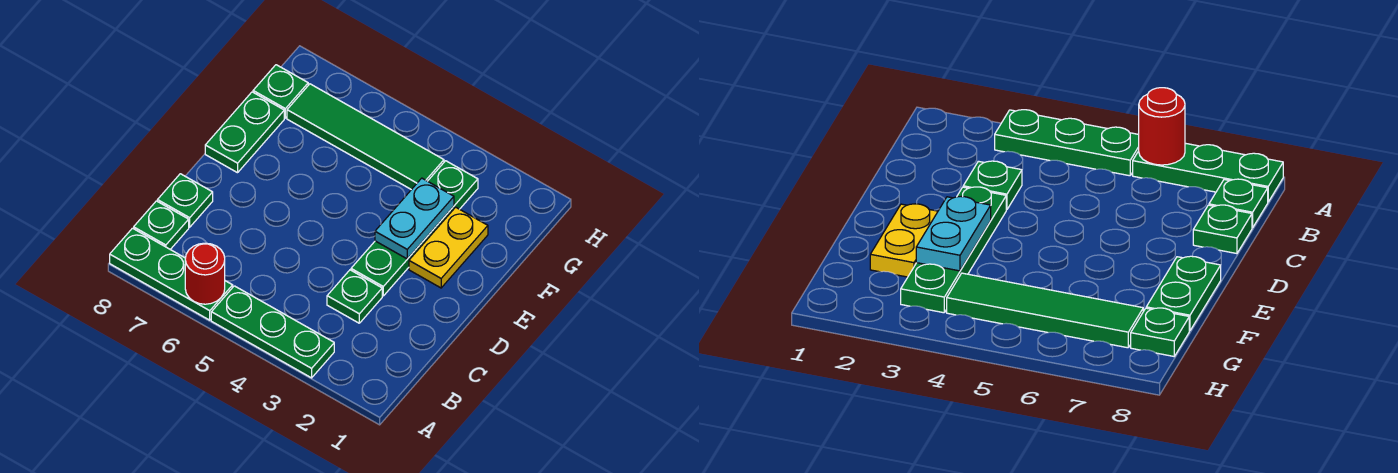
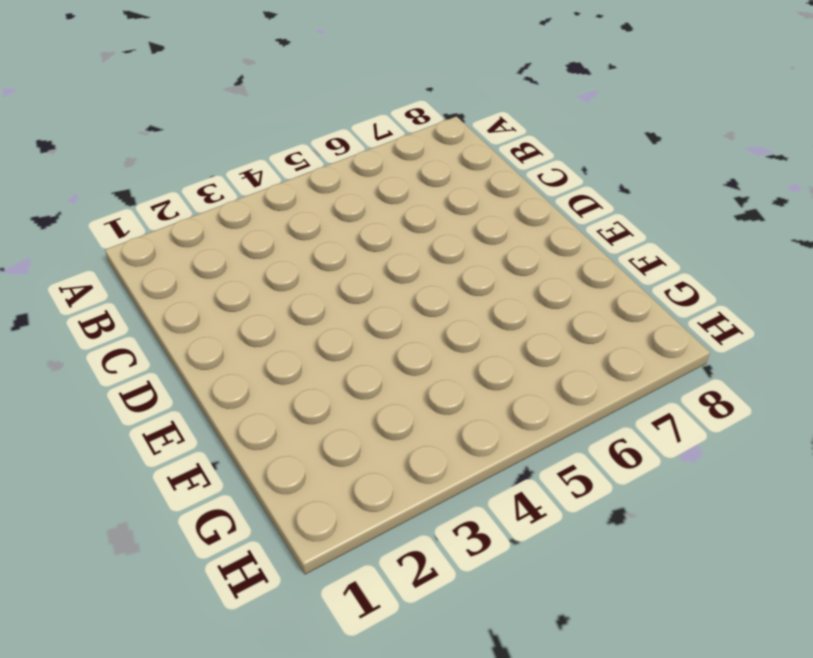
none -> green plate A3:A5 level 1
none -> green plate A6:A8 level 1
none -> green plate B8 level 1

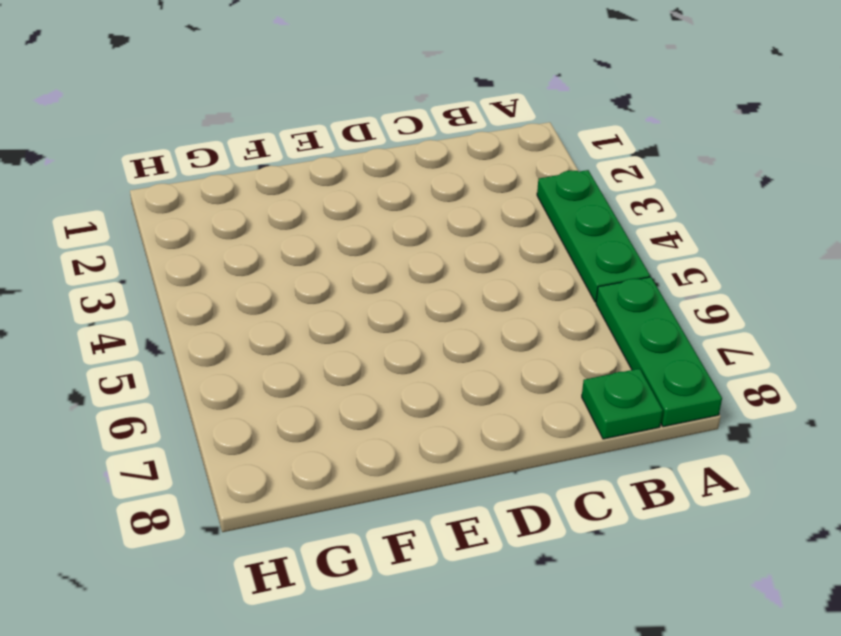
none -> green plate C3 level 1
none -> green plate C8 level 1
none -> green plate D3:G3 level 1

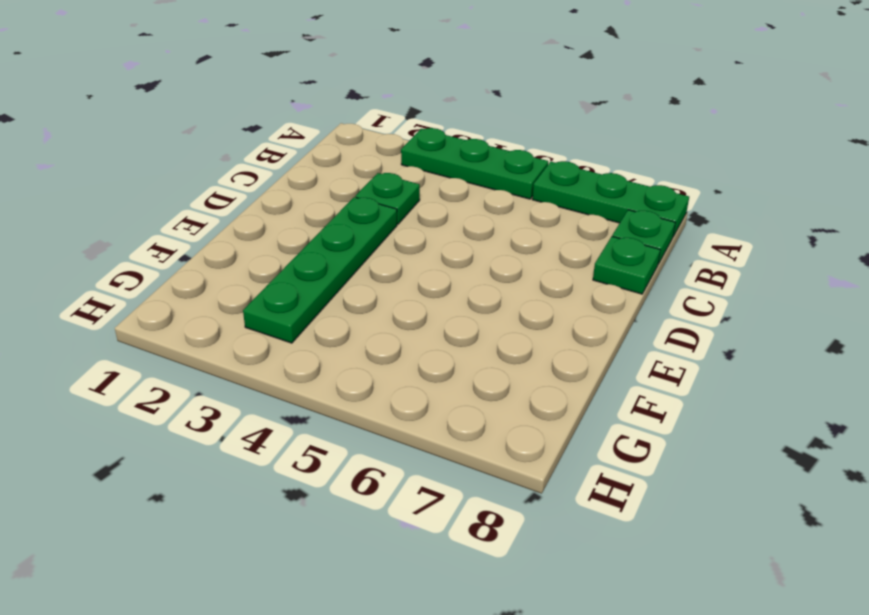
none -> yellow plate E2:F2 level 1
none -> green plate E8:F8 level 1
none -> green tile G4:G7 level 1

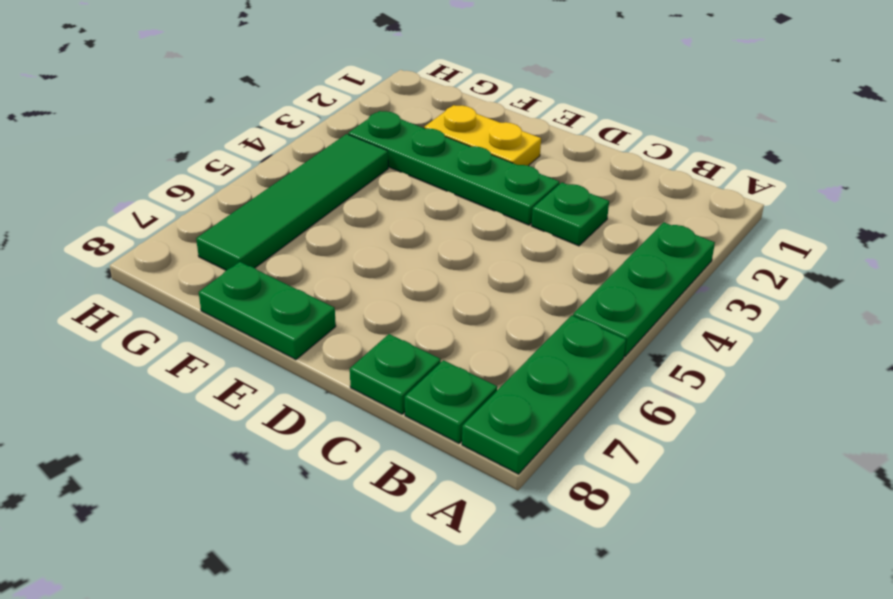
none -> green plate G8 level 1
none -> red round brick A6 level 2
none -> cyan plate E3:F3 level 2

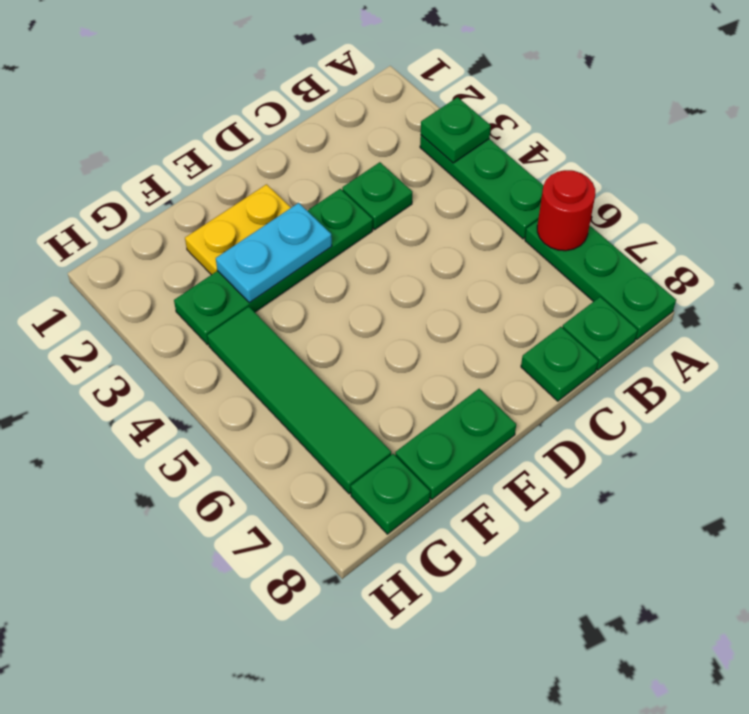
green plate A3 level 2 -> none

